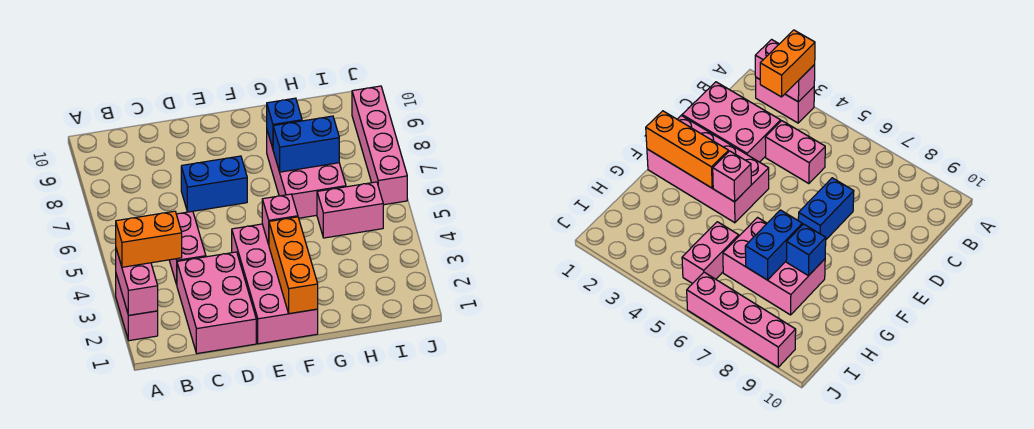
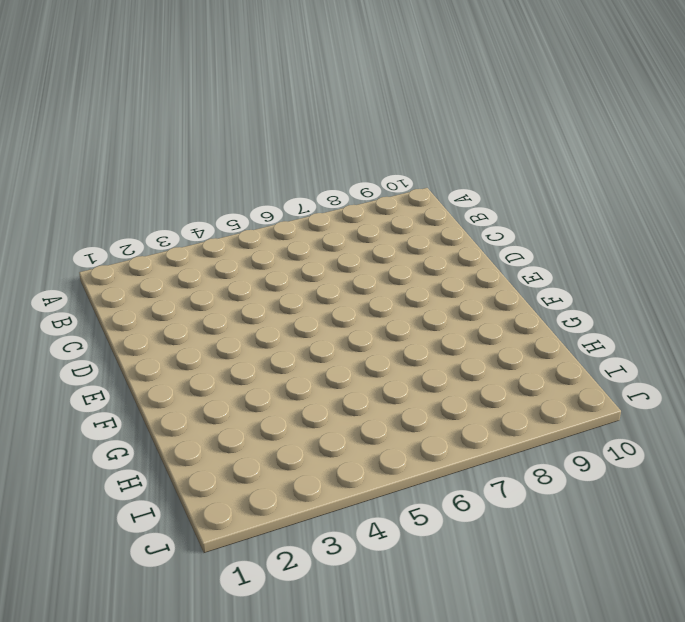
none -> pink brick A2:A3 level 1
none -> pink brick C1:D3 level 1
none -> pink brick C4:C5 level 1

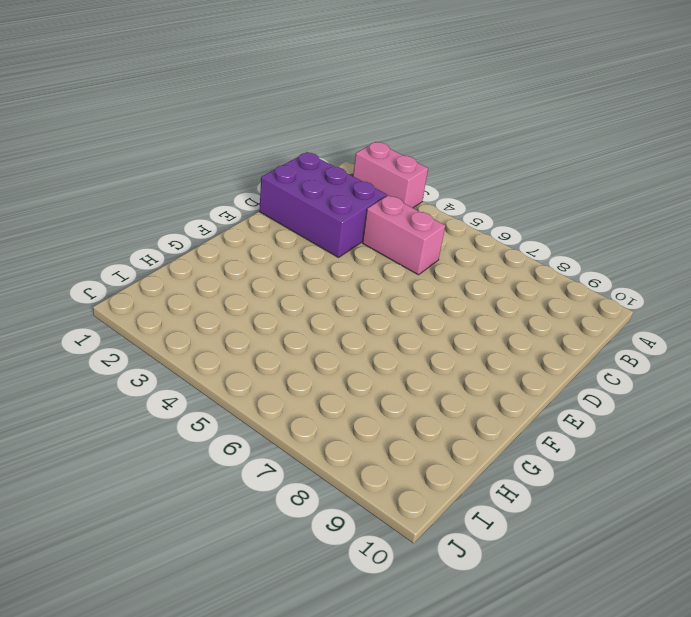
purple brick C1:D3 level 1 -> pink brick C1:D3 level 1
none -> blue brick D7:E7 level 1
none -> pink brick E1:F4 level 1
none -> pink brick G6:H8 level 1

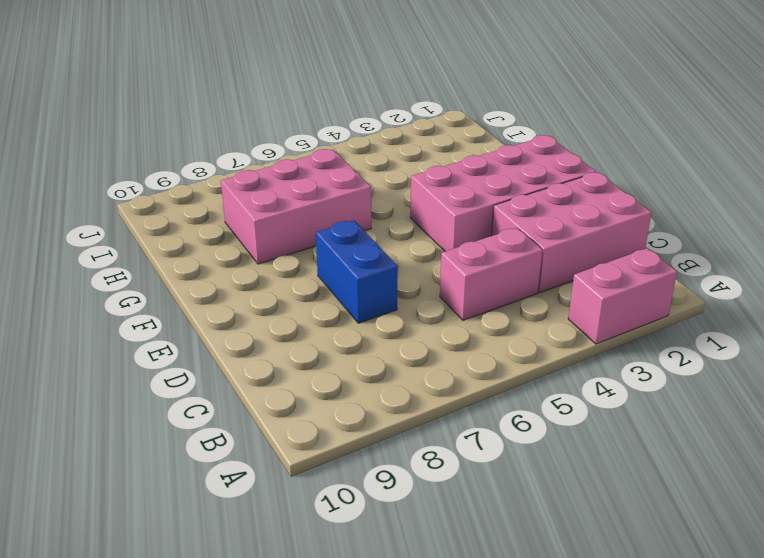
none -> pink brick H5:I5 level 1
none -> pink brick J6:J9 level 1
none -> pink brick A2:A3 level 2

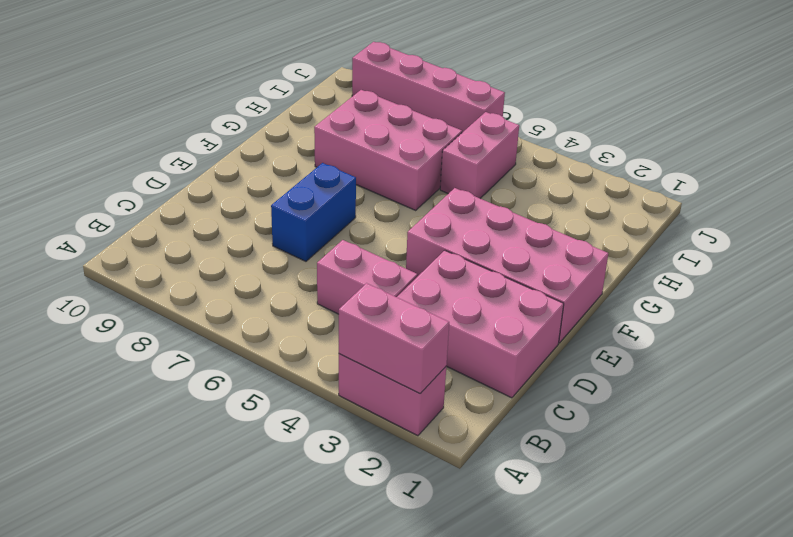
none -> orange brick F1:F3 level 2
none -> pink brick F4 level 2
none -> blue brick G7:H7 level 2

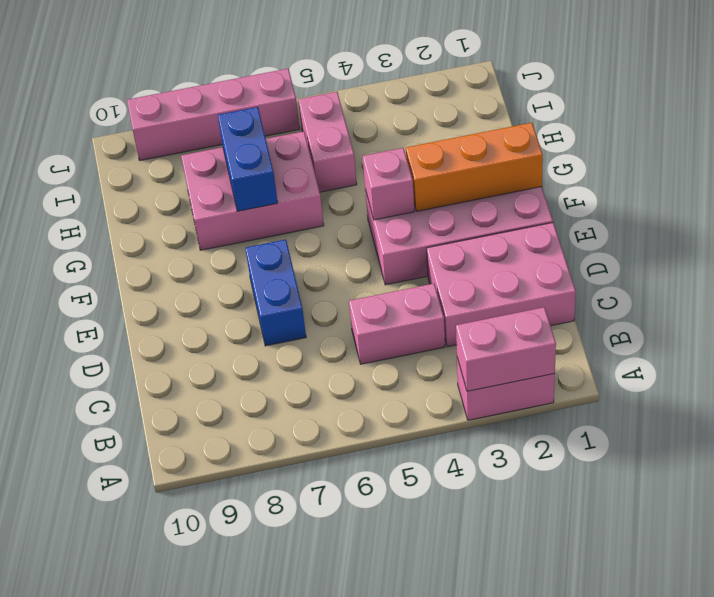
none -> blue brick G8 level 2
none -> orange brick A3:B3 level 3

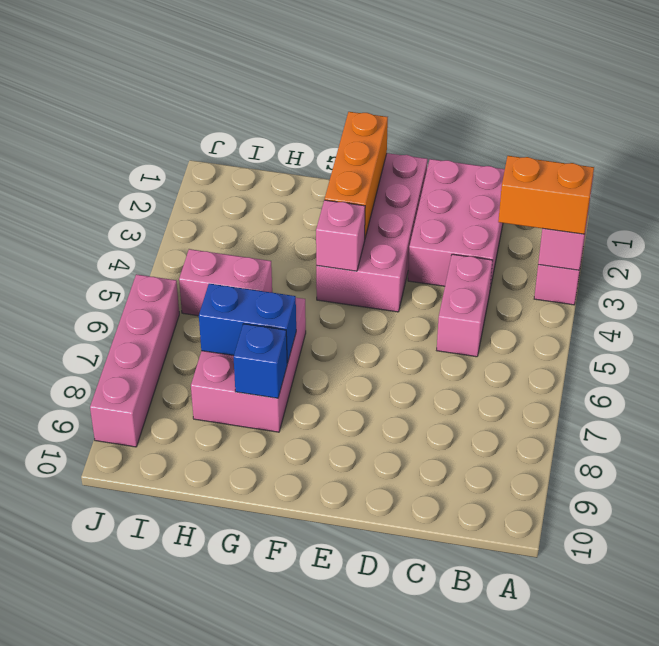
none -> blue brick D7:E7 level 1

